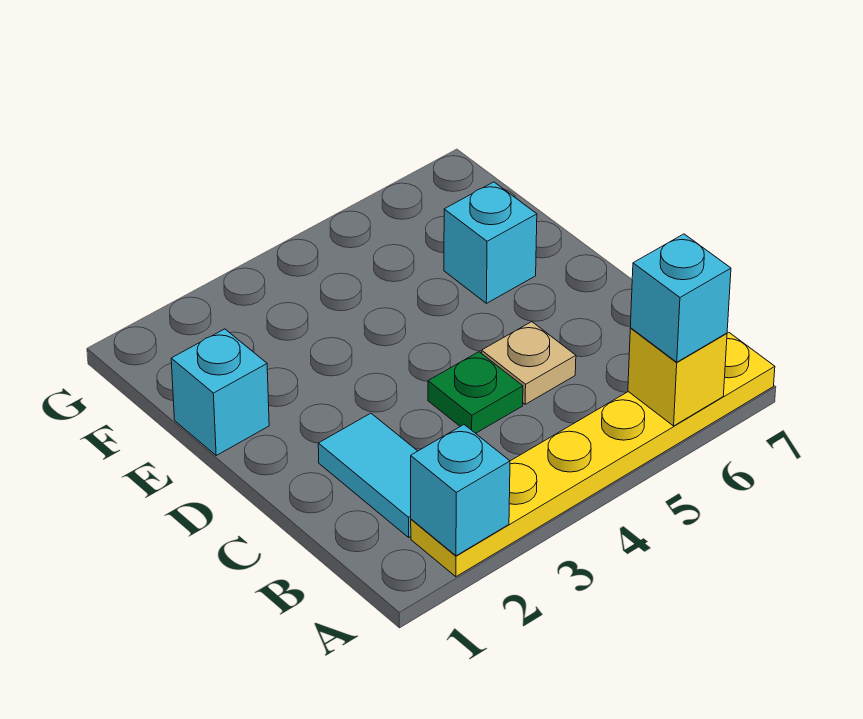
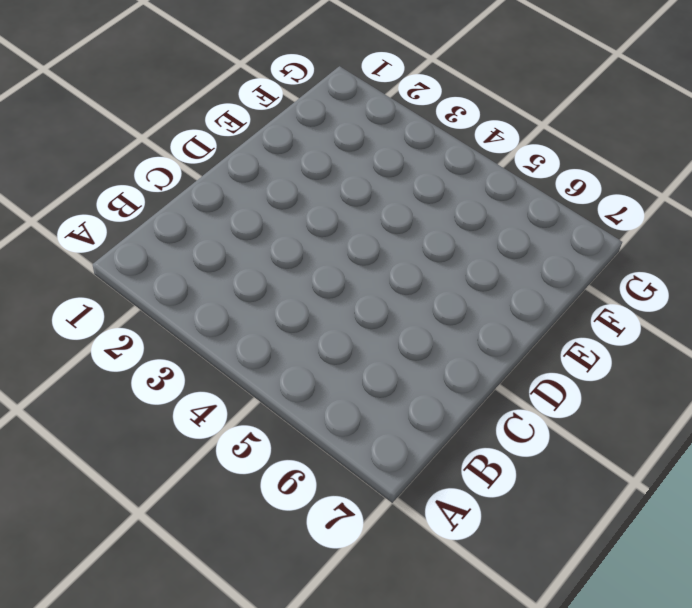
none -> yellow plate A2:A7 level 1
none -> cyan tile B2:C2 level 1

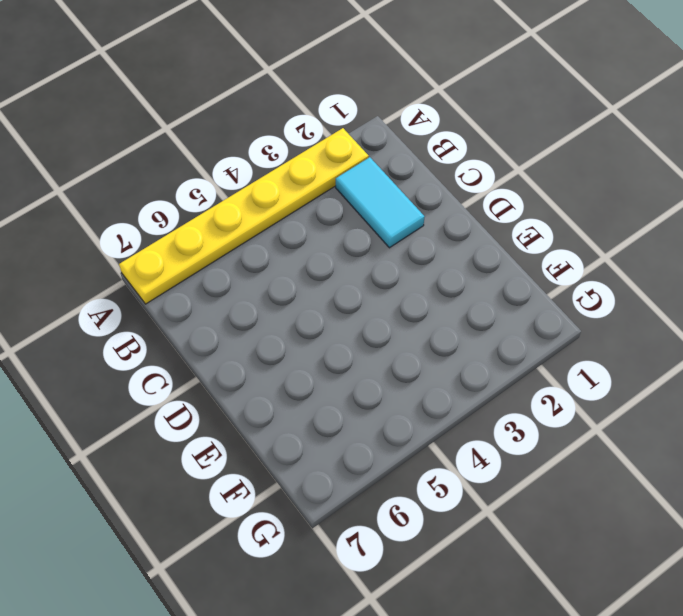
none -> green plate C4 level 1
none -> tan plate C5 level 1

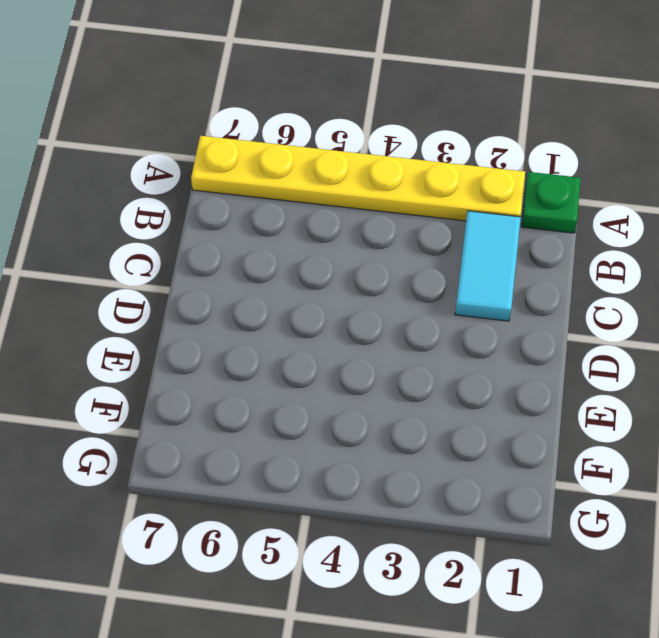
green plate A1 level 1 -> green plate C4 level 1
none -> tan plate C5 level 1
none -> cyan brick E1 level 1

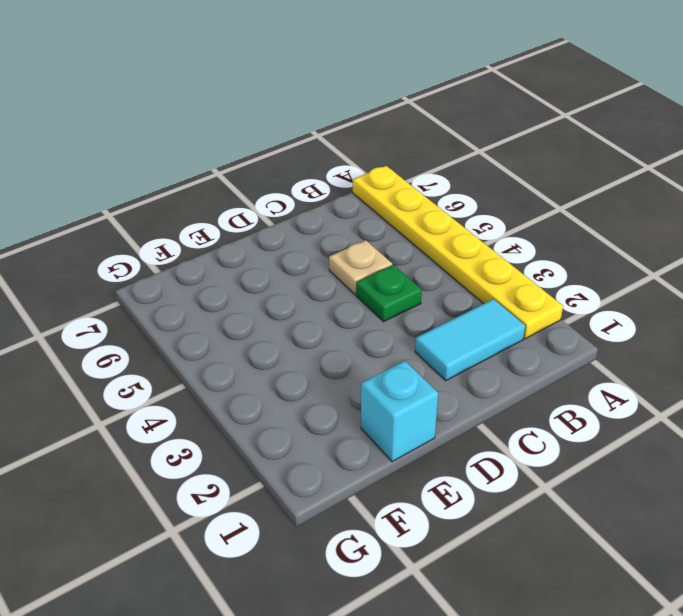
none -> cyan brick E6 level 1
none -> cyan brick A2 level 2

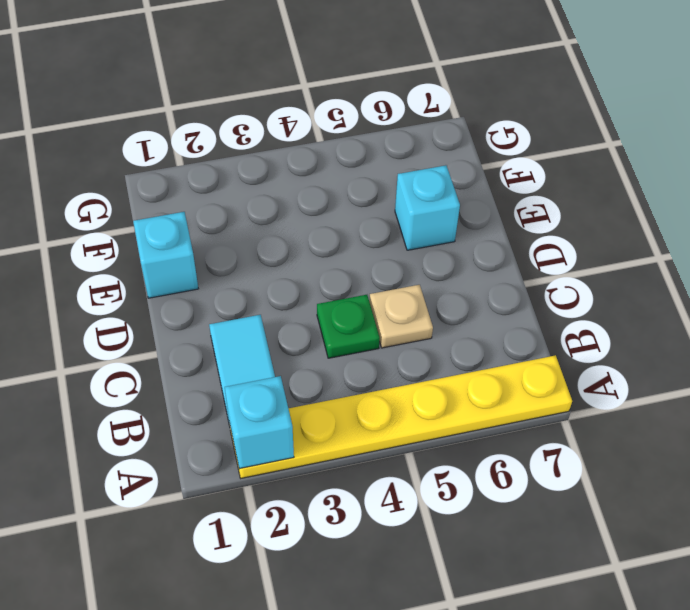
none -> yellow brick A6 level 2
none -> cyan brick A6 level 3

